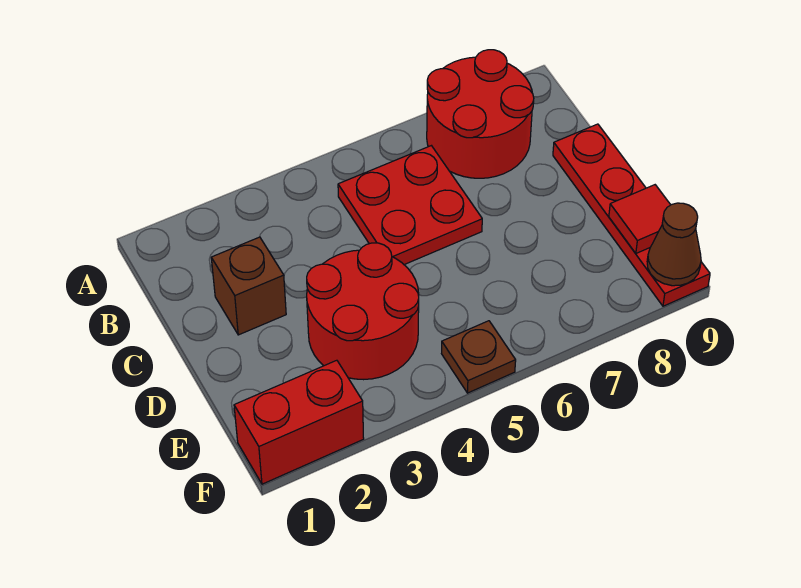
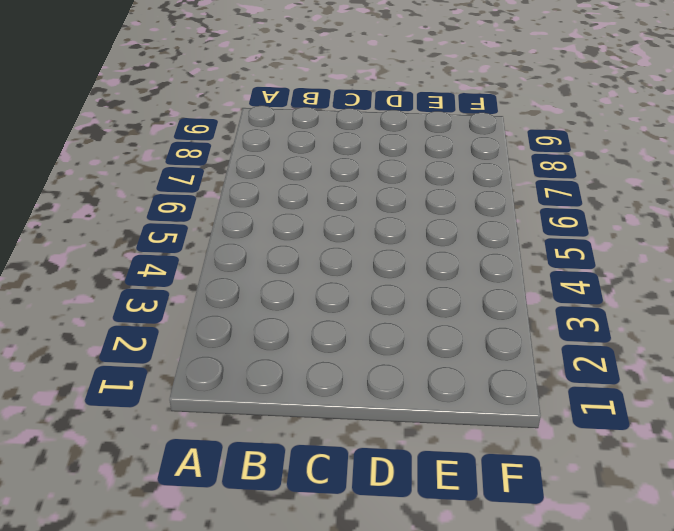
none -> red round brick A7:B8 level 1
none -> red plate B5:C6 level 1

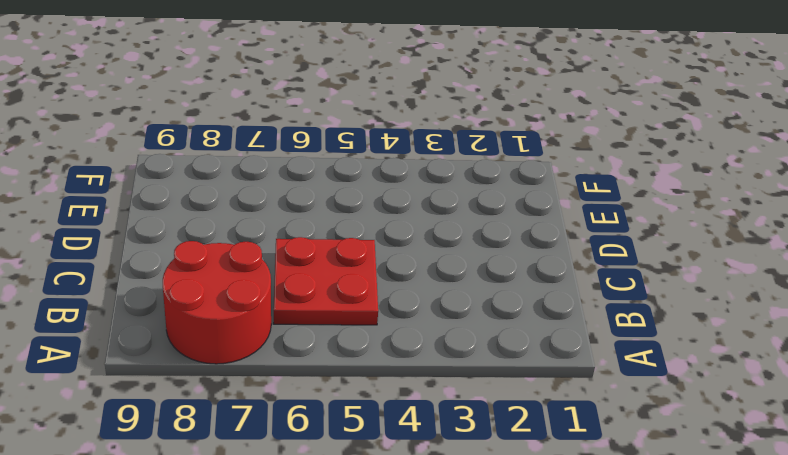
none -> brown brick C2 level 1
none -> red plate C9:F9 level 1

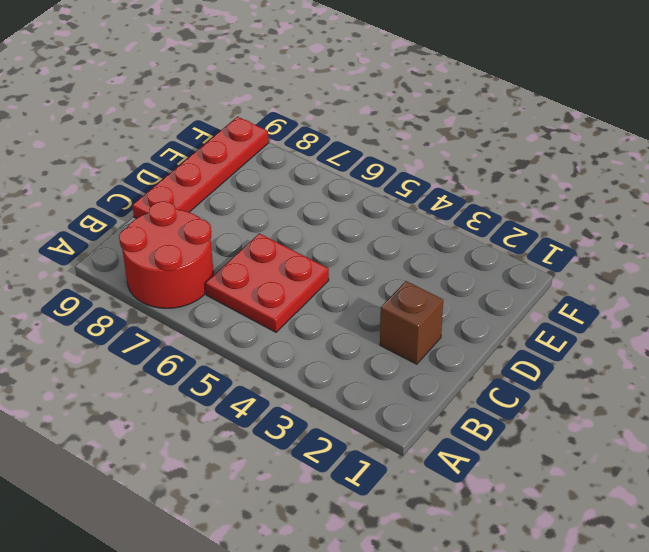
none -> red round brick D3:E4 level 1
none -> red brick F1:F2 level 1

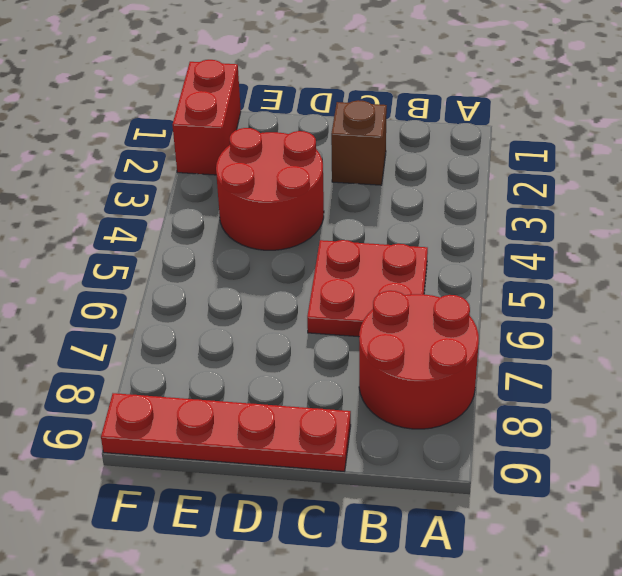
none -> brown plate F5 level 1
none -> red tile E9 level 2

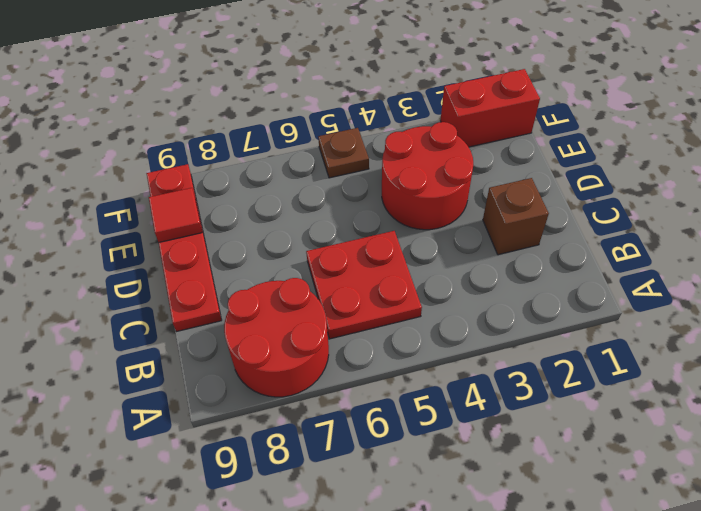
none -> brown cone F9 level 2

